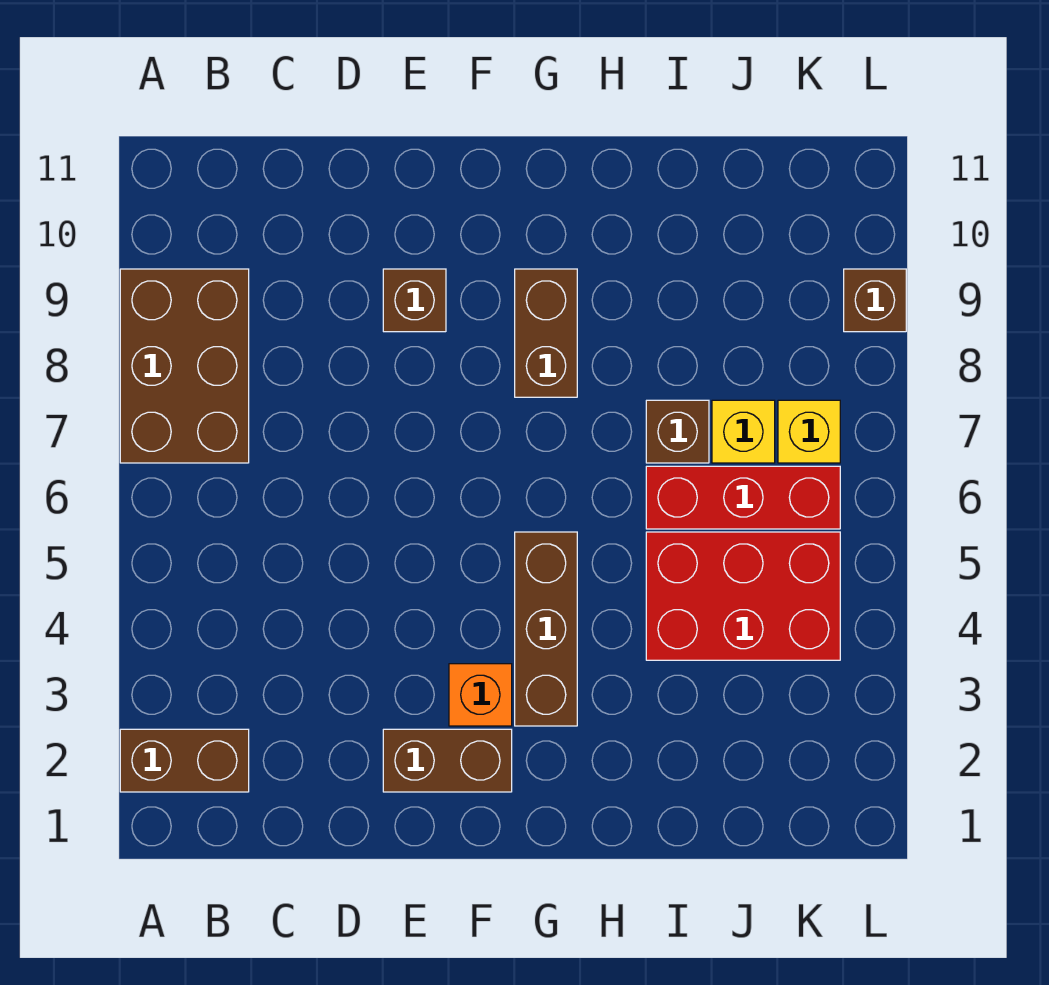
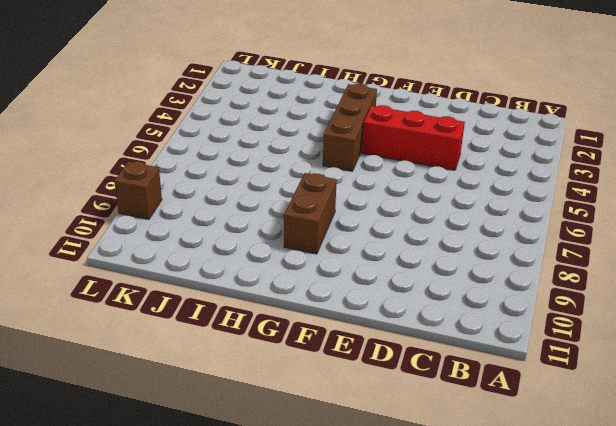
red brick D4:F4 level 1 -> red brick I6:K6 level 1
none -> brown brick A2:B2 level 1
none -> brown brick A7:B9 level 1
none -> brown brick E2:F2 level 1

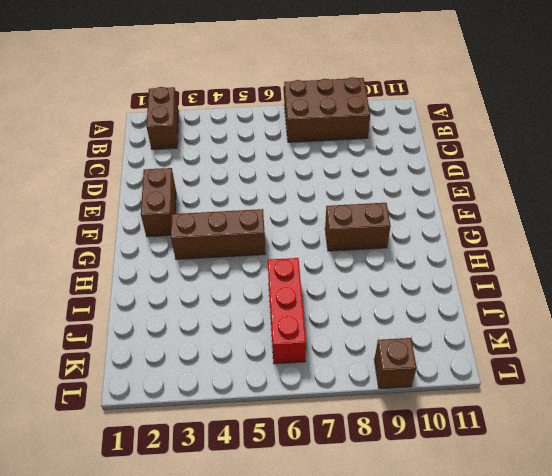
none -> brown brick E9 level 1
none -> orange brick F3 level 1
none -> red brick I4:K5 level 1

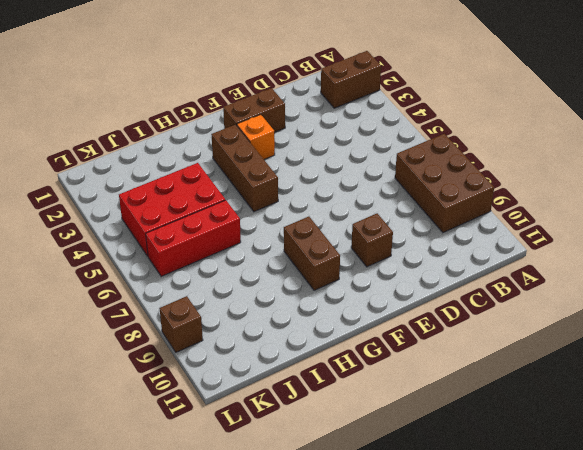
none -> brown brick I7 level 1
none -> yellow brick J7 level 1
none -> yellow brick K7 level 1

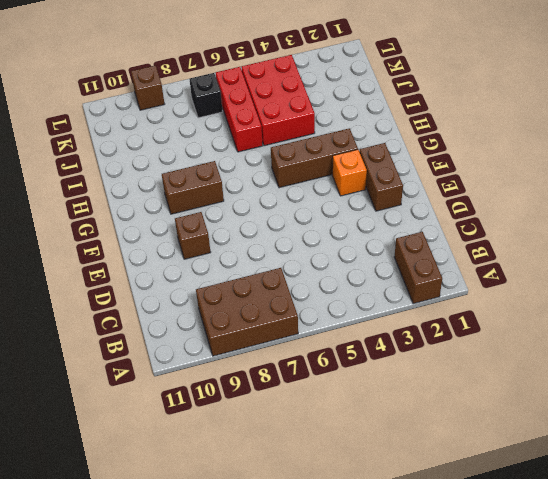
black brick K7 level 1 -> yellow brick K7 level 1
none -> brown brick I7 level 1
none -> yellow brick J7 level 1

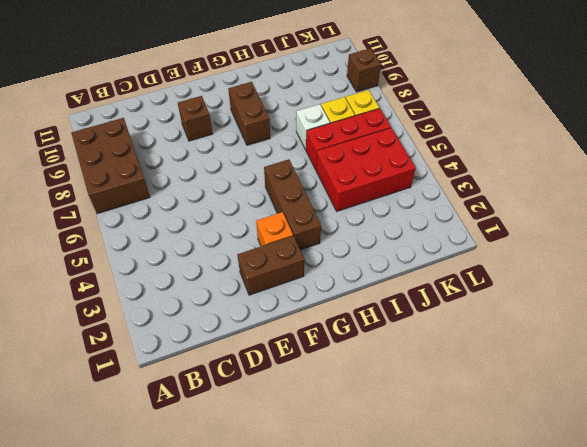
white brick I7 level 1 -> brown brick I7 level 1
none -> brown brick A2:B2 level 1

